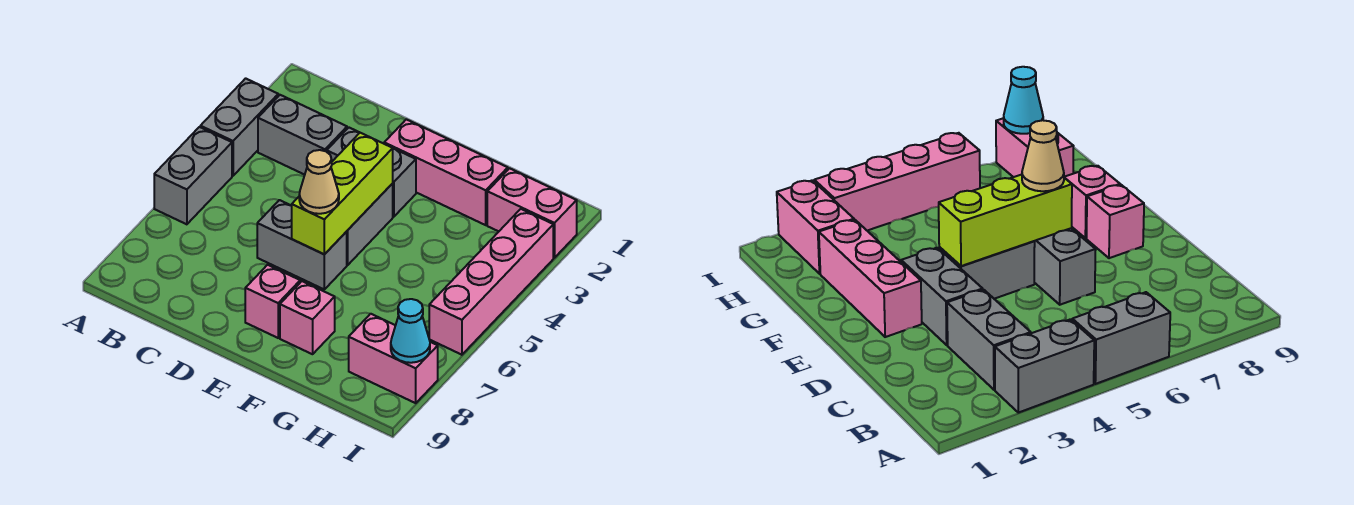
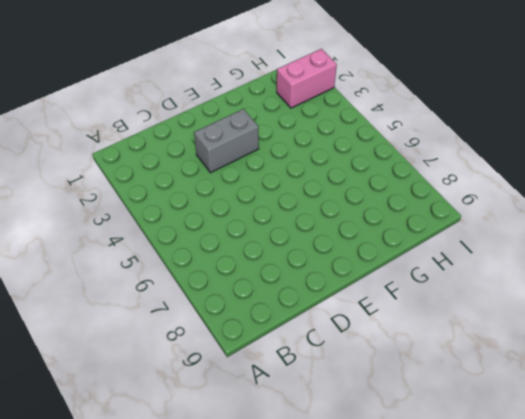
none -> grey brick A3:A4 level 1
none -> grey brick A5:A6 level 1
none -> grey brick B3:C3 level 1

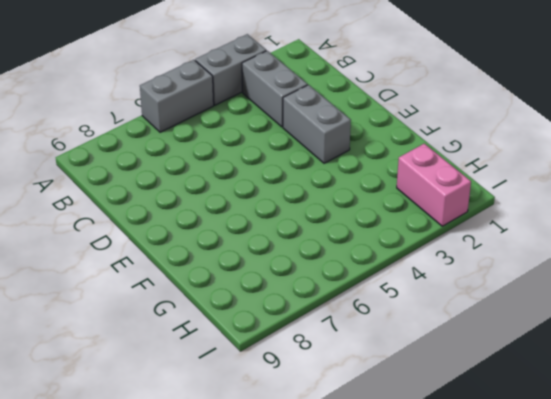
none -> grey brick D6:E6 level 1
none -> pink brick E2:G2 level 1
none -> grey brick E4:E5 level 1

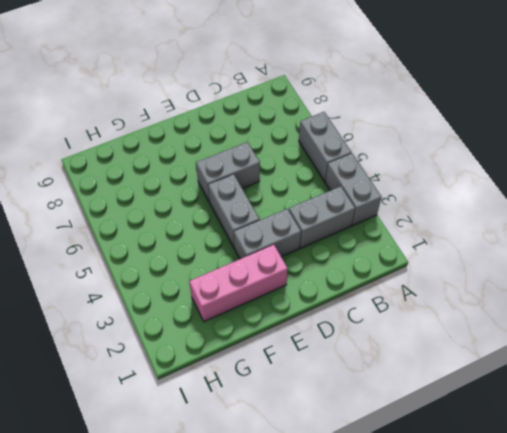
none -> pink brick E8 level 1
none -> pink brick F8 level 1
none -> pink brick H2:I2 level 1

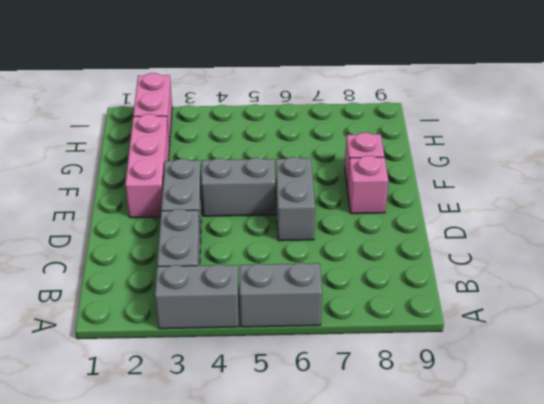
none -> pink brick H8:I8 level 1
none -> pink brick I3:I6 level 1
none -> lime brick E4:E6 level 2

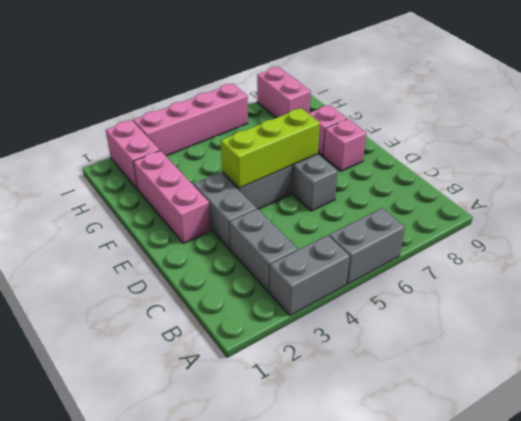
none -> cyan cone I8 level 2
none -> tan cone E6 level 3

